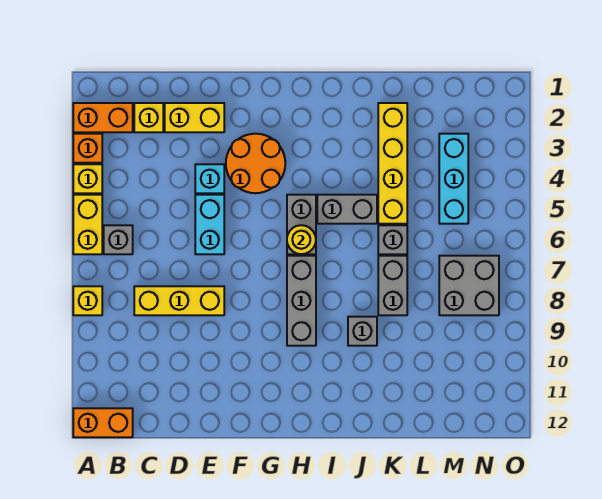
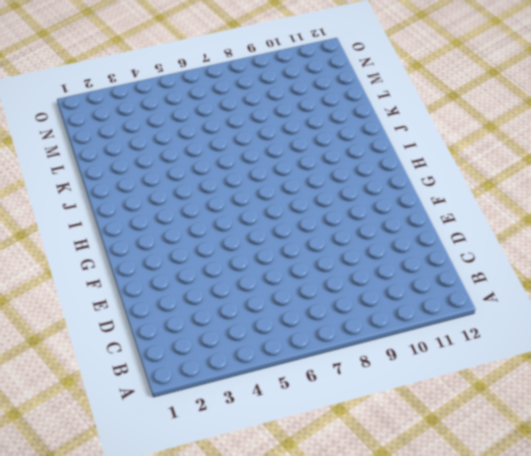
none -> orange brick A2:B2 level 1
none -> orange brick A3 level 1
none -> yellow brick A4 level 1

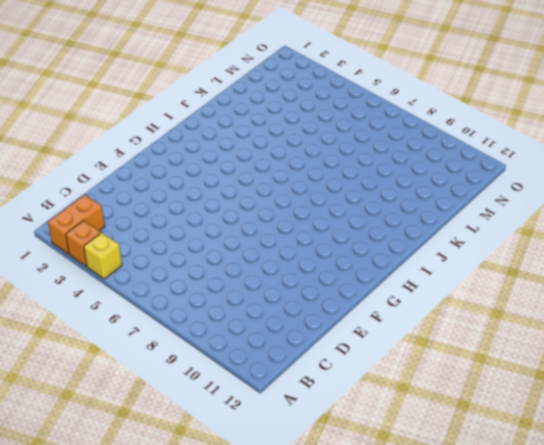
none -> yellow brick A5:A6 level 1
none -> yellow brick A8 level 1
none -> orange brick A12:B12 level 1

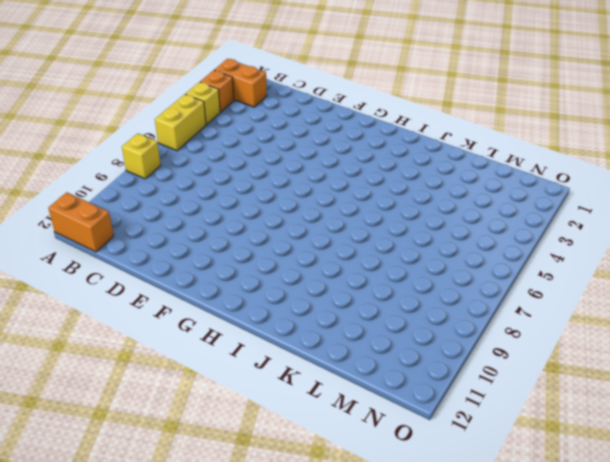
none -> grey brick B6 level 1
none -> yellow brick C2 level 1
none -> yellow brick C8:E8 level 1

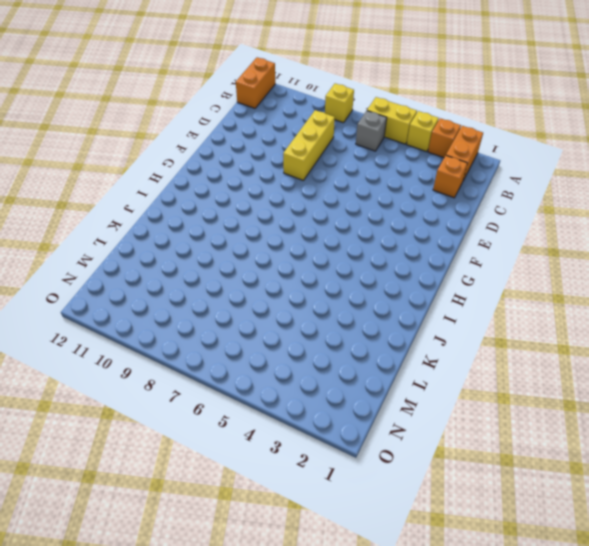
orange brick C2 level 1 -> yellow brick C2 level 1
none -> yellow brick D2:E2 level 1
none -> cyan brick E4 level 1
none -> cyan brick E5:E6 level 1

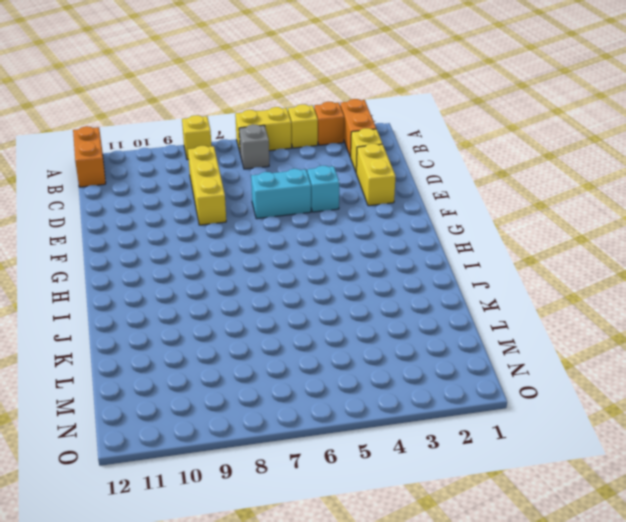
none -> orange round brick F3:G4 level 1
none -> grey brick H5:H6 level 1
none -> grey brick H7:H9 level 1

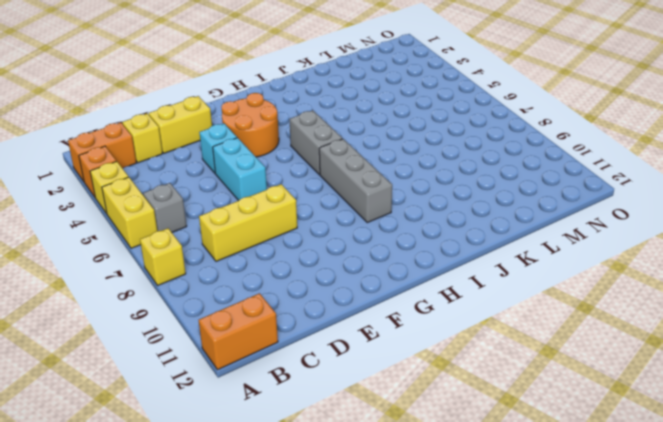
none -> grey brick I5:J5 level 1
none -> grey brick J9 level 1
none -> yellow brick K2:K5 level 1

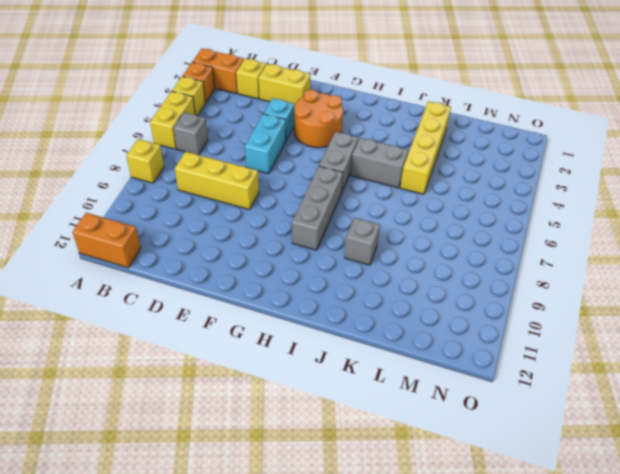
none -> grey brick K6 level 1
none -> grey brick K7:K8 level 1
none -> cyan brick M3:M5 level 1

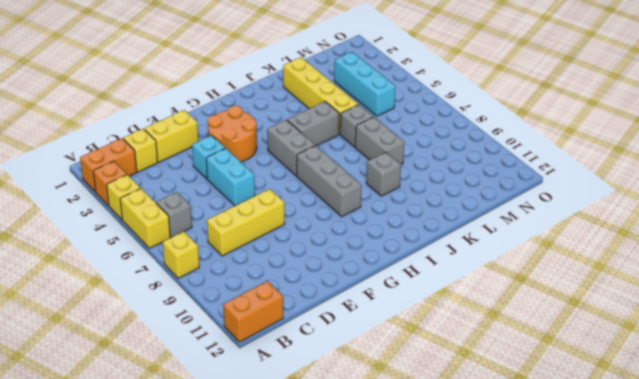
none -> grey brick M7:N8 level 1
none -> yellow round brick H6 level 2

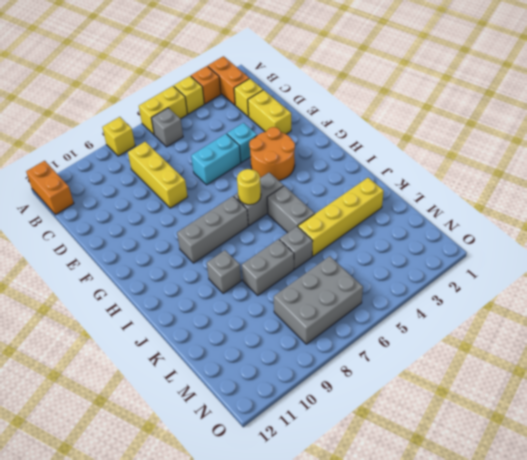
grey brick M6:N8 level 1 -> grey brick M7:N8 level 1
none -> cyan brick M3:M5 level 1

